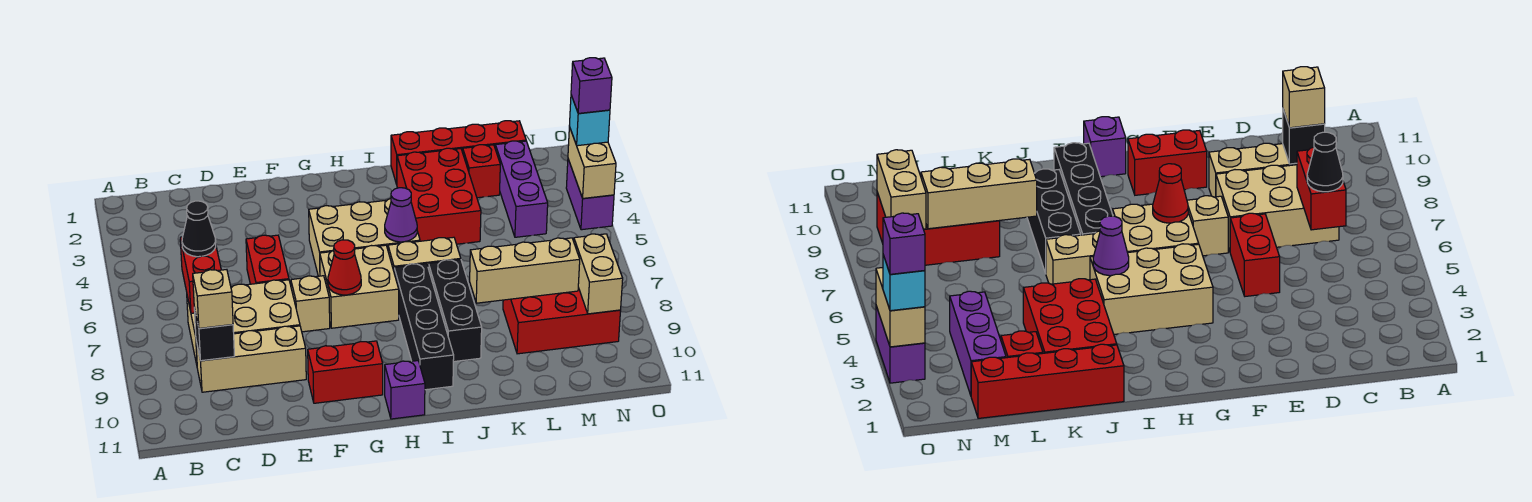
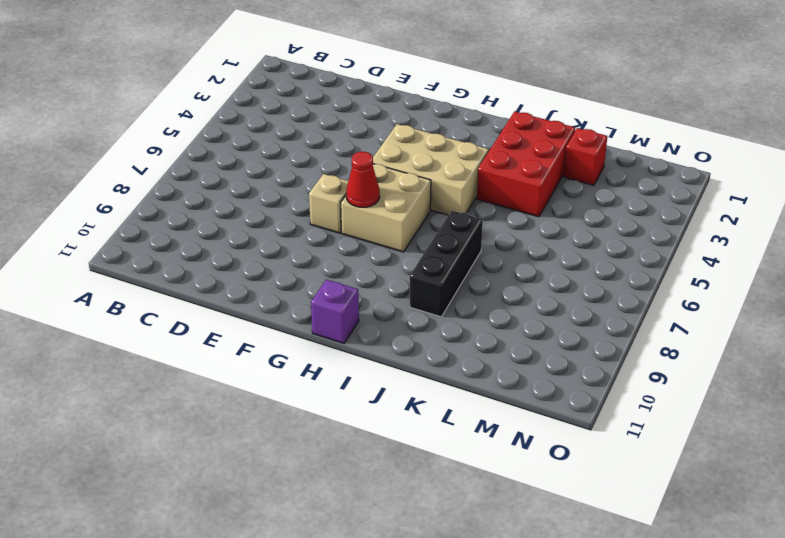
none -> tan brick C7:E8 level 1
none -> tan brick C9:E9 level 1
none -> red brick E5:E6 level 1

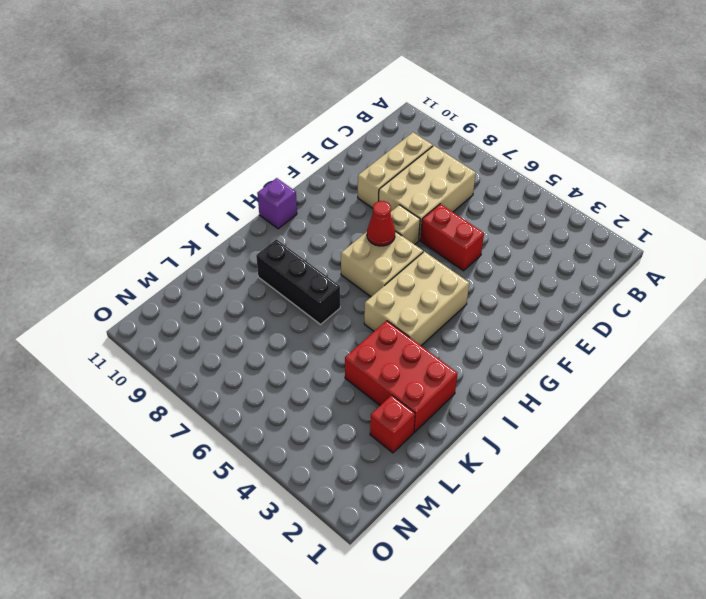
none -> red brick F10:G10 level 1
none -> tan brick I6:J6 level 1
none -> black brick I7:I10 level 1

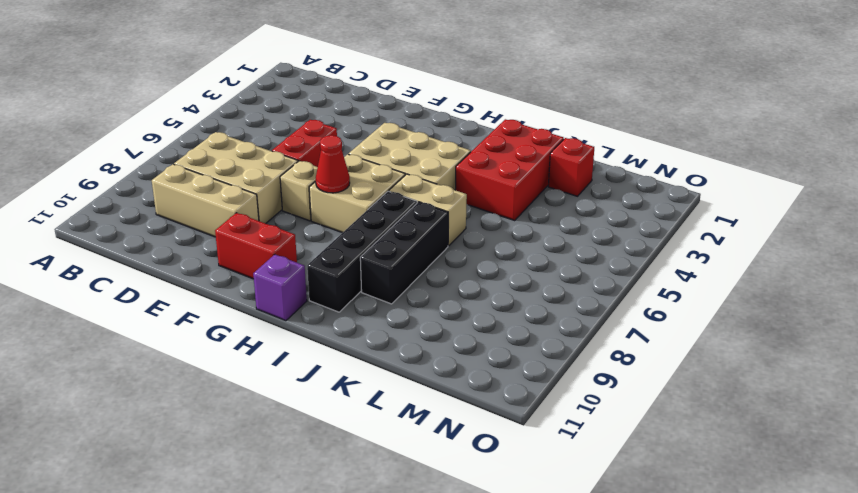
none -> red brick J1:M1 level 1
none -> red brick L8:N9 level 1
none -> purple brick M2:M4 level 1

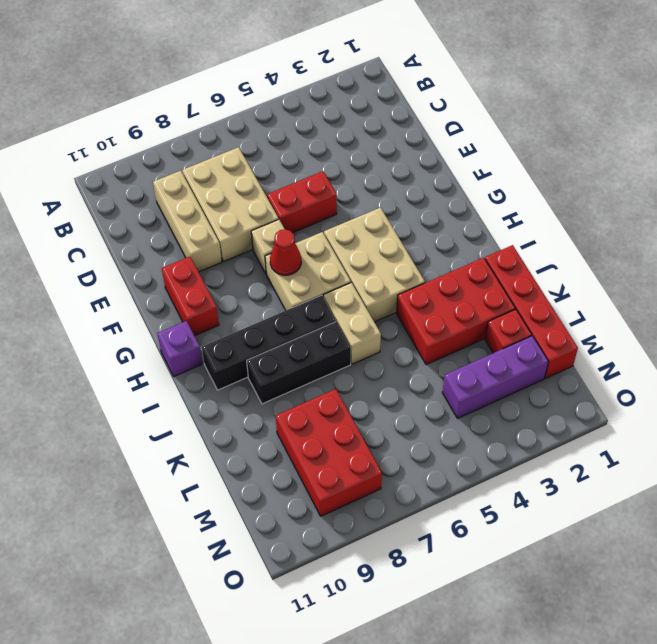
none -> purple brick O3:O4 level 1
none -> red brick C6:C7 level 2
none -> black brick C9 level 2

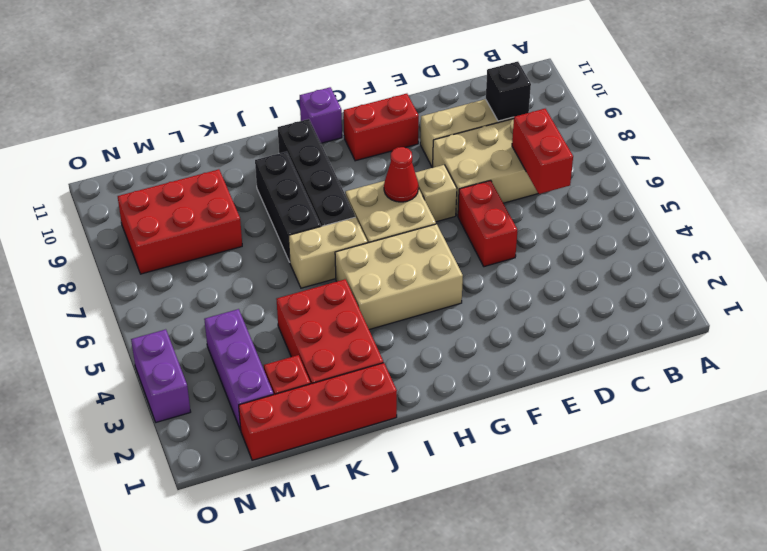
none -> purple cone I5 level 2
none -> tan brick K8:M8 level 2
none -> tan brick N8:N9 level 2

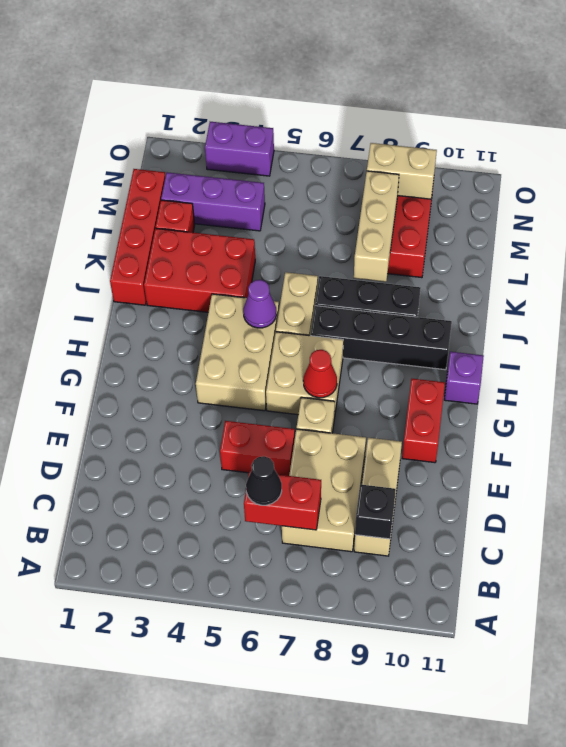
none -> tan brick O3:O4 level 2
none -> tan brick C9 level 3
none -> cyan brick O3 level 3

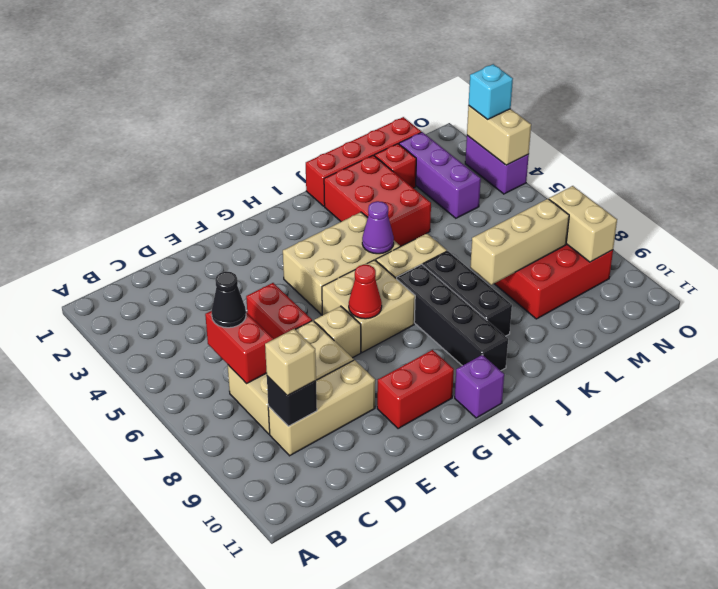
none -> purple brick O3 level 4

